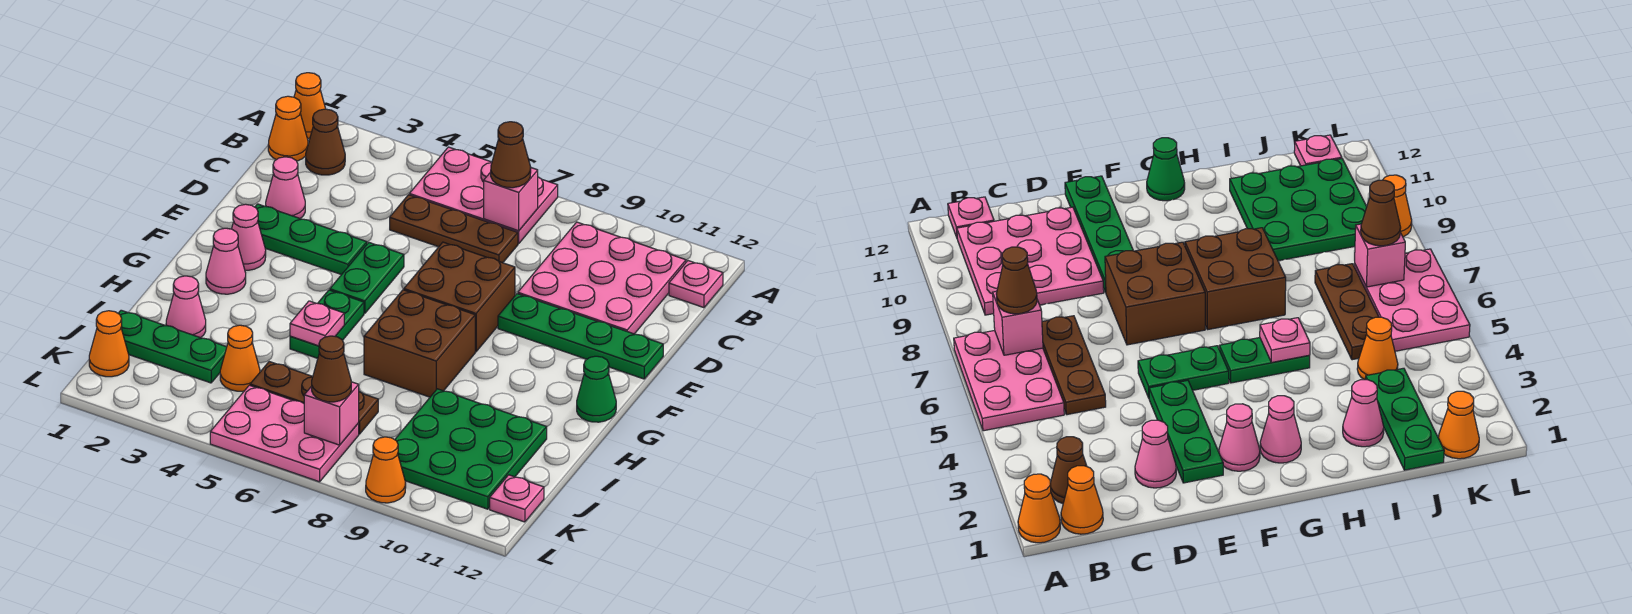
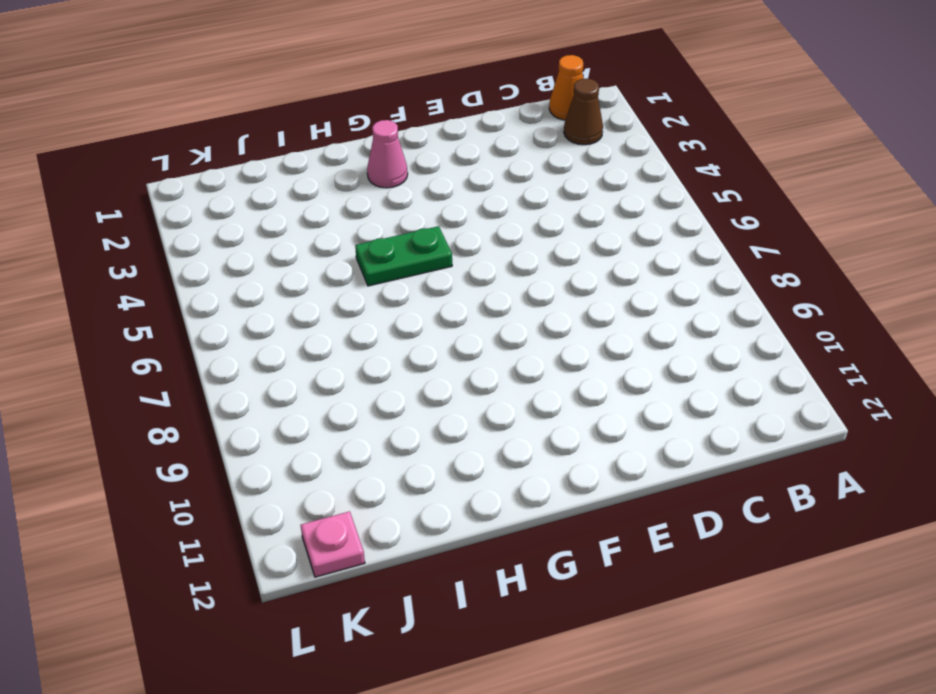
none -> orange cone A1 level 1
none -> pink plate A5:B7 level 1
none -> pink plate B9:D11 level 1
none -> pink plate B12 level 1

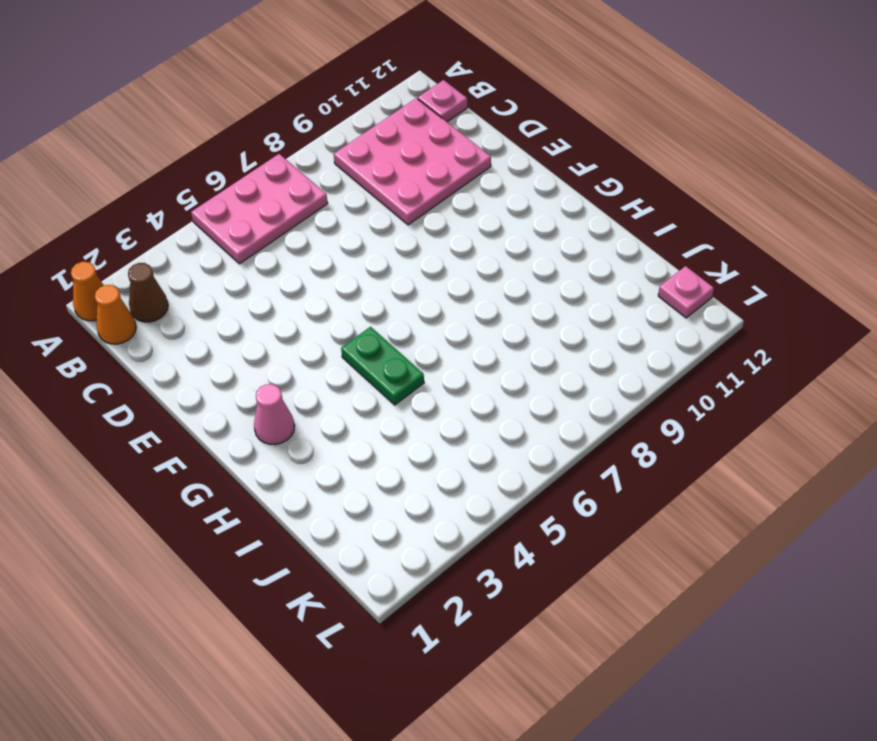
none -> brown plate C5:C7 level 1
none -> pink cone D2 level 1
none -> green plate E2:E4 level 1
none -> green plate E5:F5 level 1

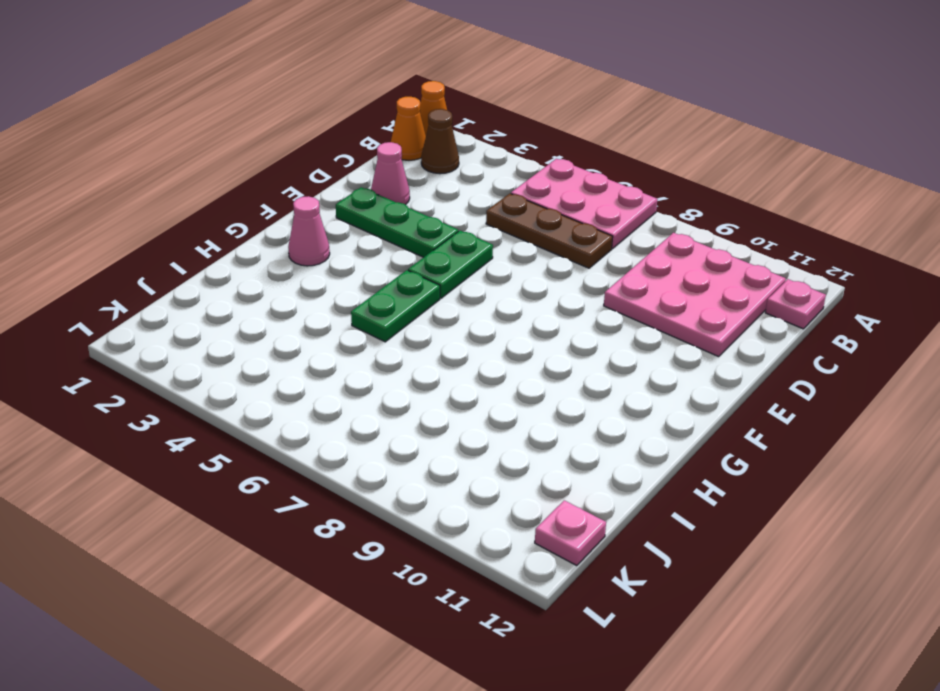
none -> brown brick E7:F8 level 1
none -> green plate E9:E12 level 1
none -> pink cone F2 level 1
none -> brown brick G7:H8 level 1

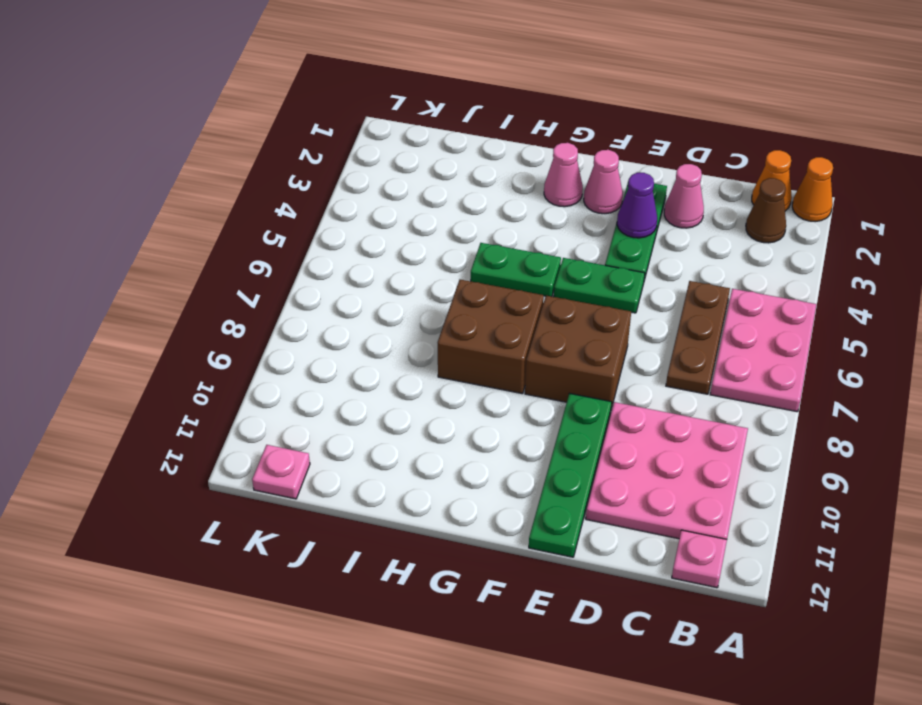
purple cone E3 level 2 -> none
none -> green cone G12 level 1
none -> pink cone I2 level 1
none -> green plate I9:K11 level 1
none -> green plate J1:J3 level 1

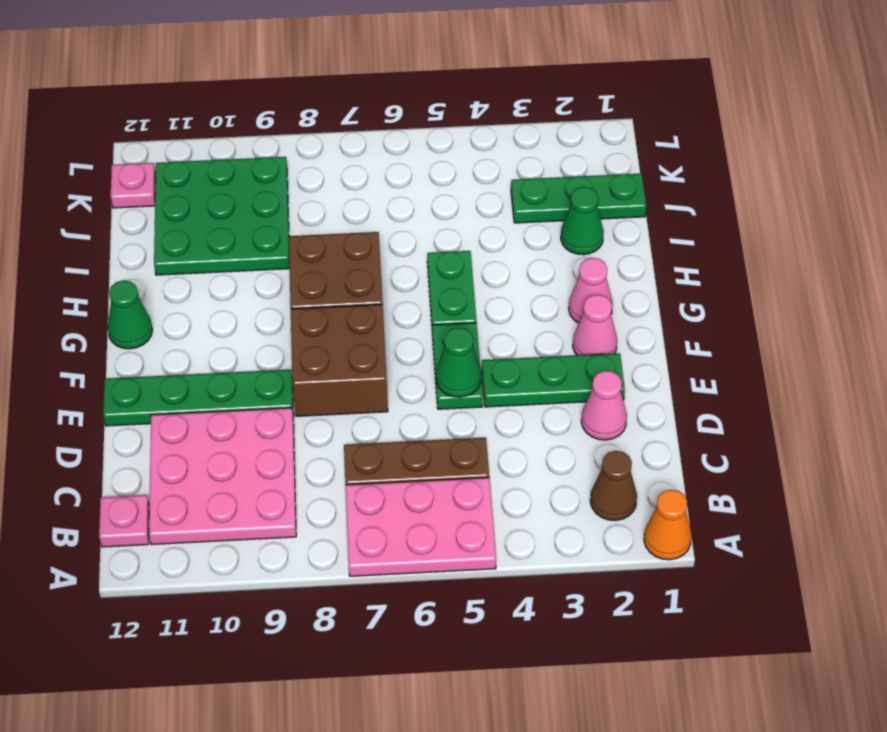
green cone E5 level 2 -> none
green cone I2 level 1 -> pink cone I2 level 1
none -> orange cone B1 level 1
none -> orange cone J4 level 1
none -> brown plate J5:J7 level 1
none -> orange cone K1 level 1

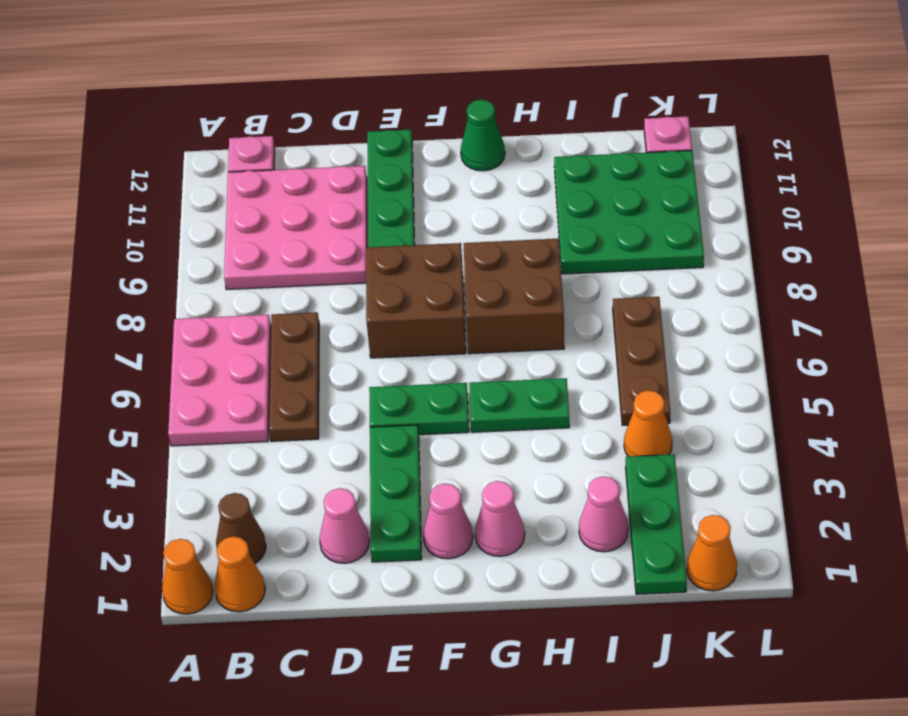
none -> pink plate K5:L7 level 1
none -> orange cone L9 level 1
none -> pink brick B7 level 2
none -> pink plate H5 level 2

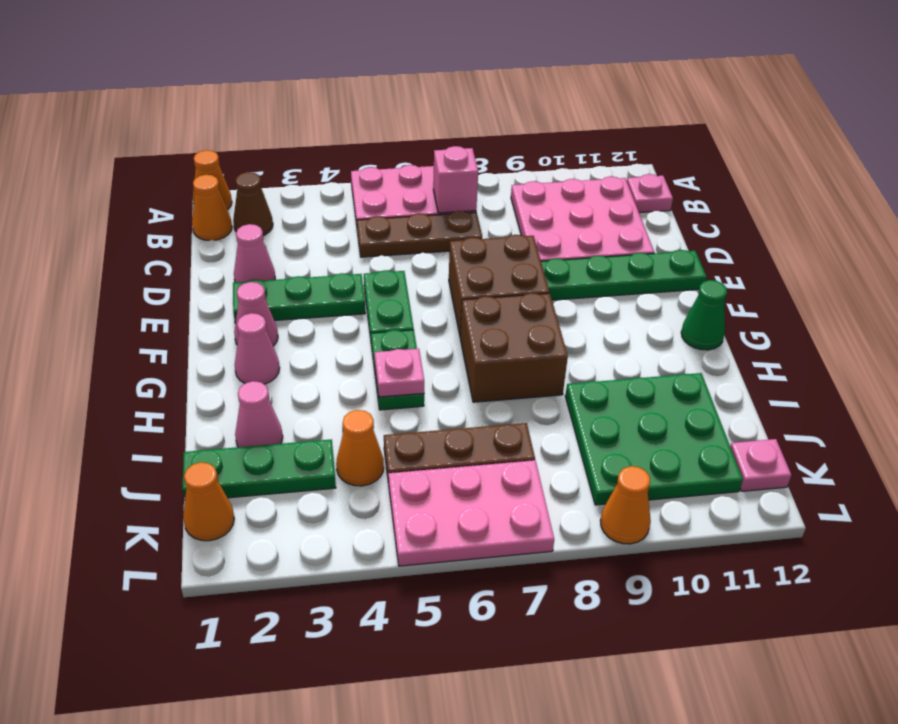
none -> pink brick K7 level 2
none -> brown cone B7 level 3
none -> brown cone K7 level 3

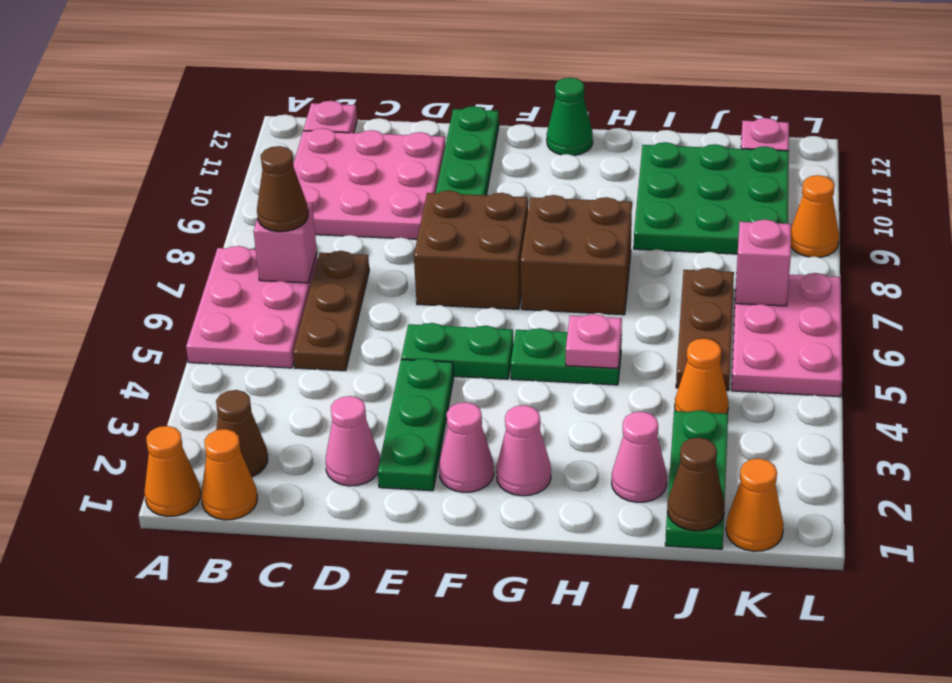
brown cone J1 level 2 -> brown cone K7 level 3

